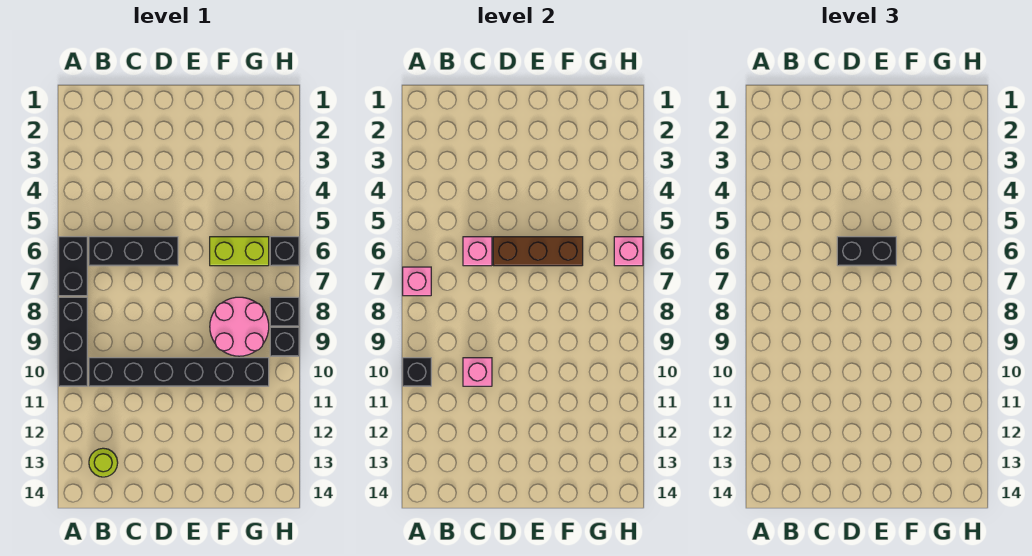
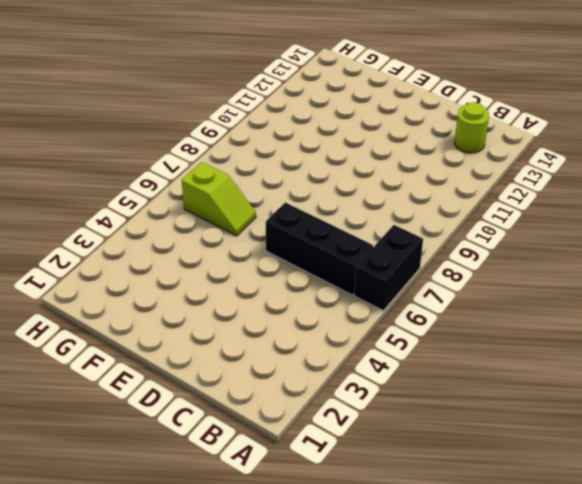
lime slope F6:G6 level 1 top G -> lime brick F6:G6 level 1
none -> black brick A8:A10 level 1
none -> black brick B10:G10 level 1
none -> pink round brick F8:G9 level 1

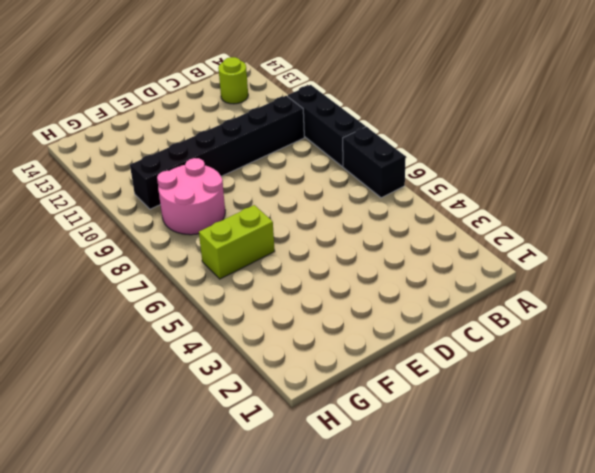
none -> black brick B6:D6 level 1
none -> black brick H6 level 1
none -> black brick H8 level 1

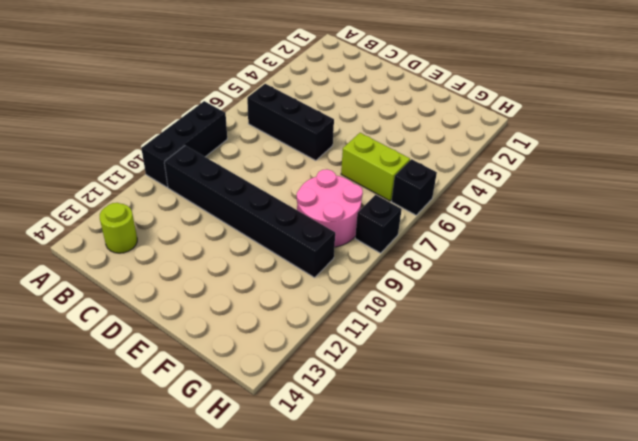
none -> black brick A6:A7 level 1
none -> black brick H9 level 1
none -> pink brick A7 level 2

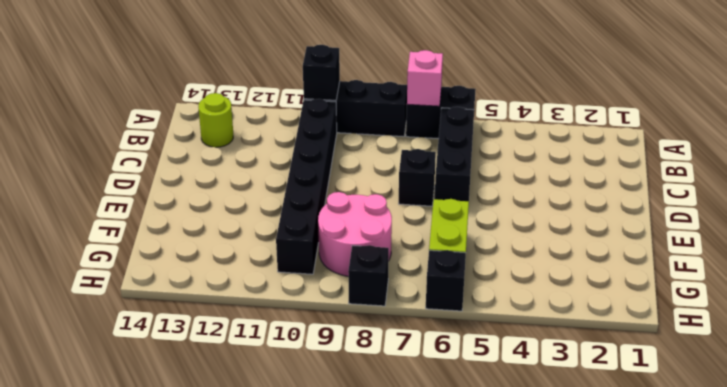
black brick D7 level 1 -> black brick H9 level 1
none -> pink brick C6 level 2
none -> pink brick C10 level 2
none -> brown brick D6:F6 level 2

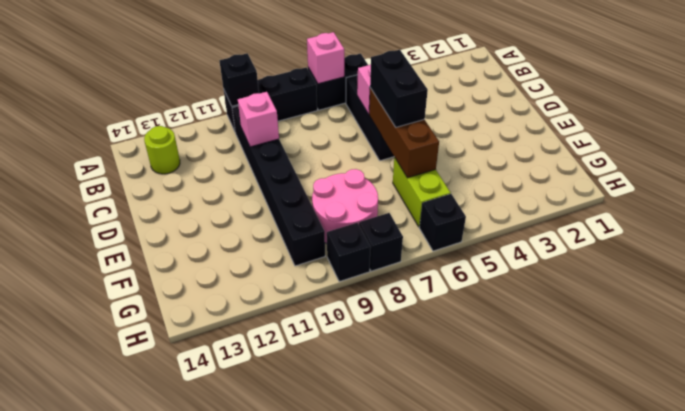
none -> pink brick H6 level 2

